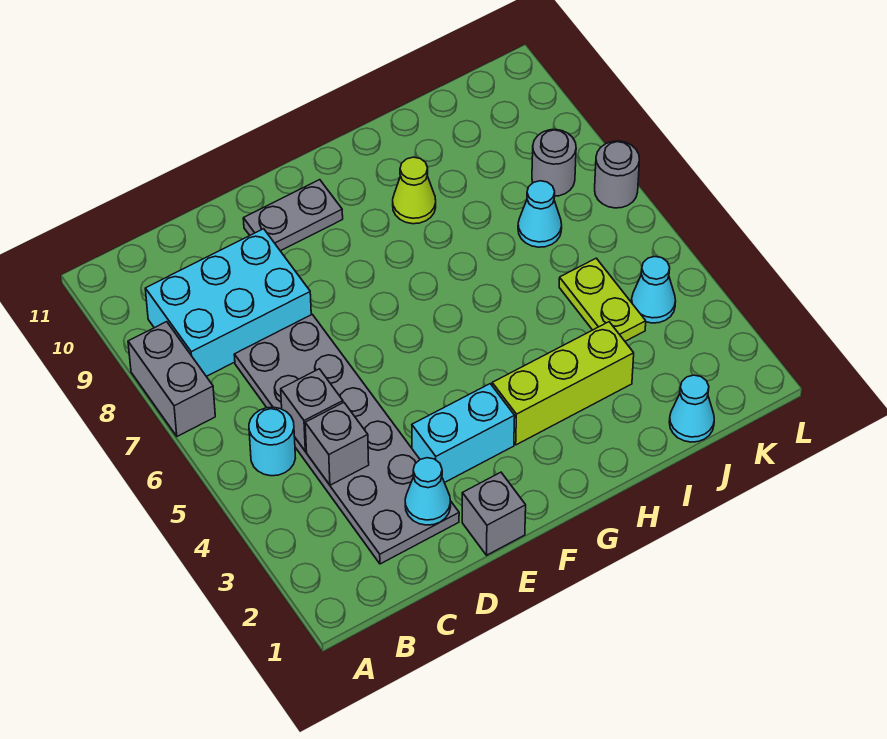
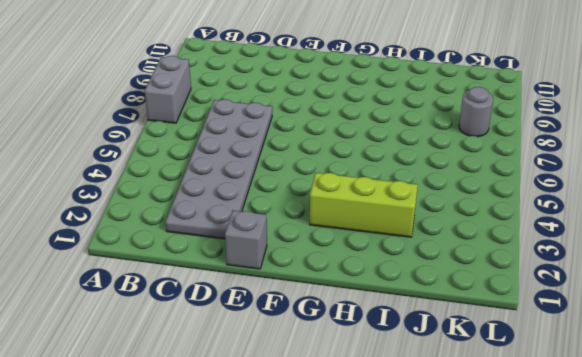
none -> cyan round brick B5 level 1
none -> cyan brick B8:D9 level 1
none -> cyan brick E3:F3 level 1

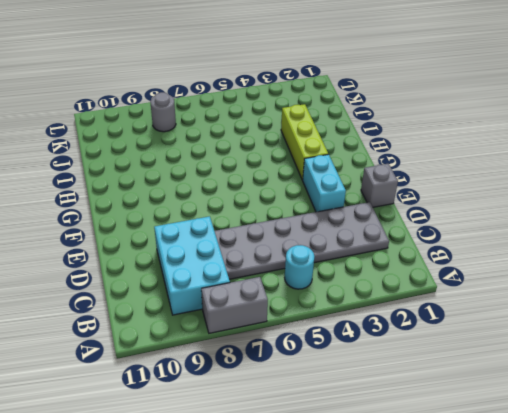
none -> grey plate E10:F10 level 1
none -> lime cone H9 level 1
none -> cyan cone J1 level 1

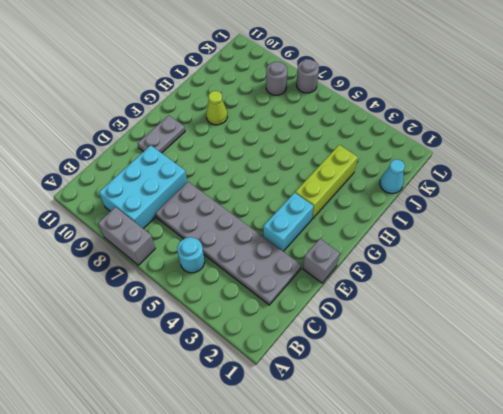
none -> lime plate J4:J5 level 1
none -> cyan cone J7 level 1
none -> cyan cone K4 level 1

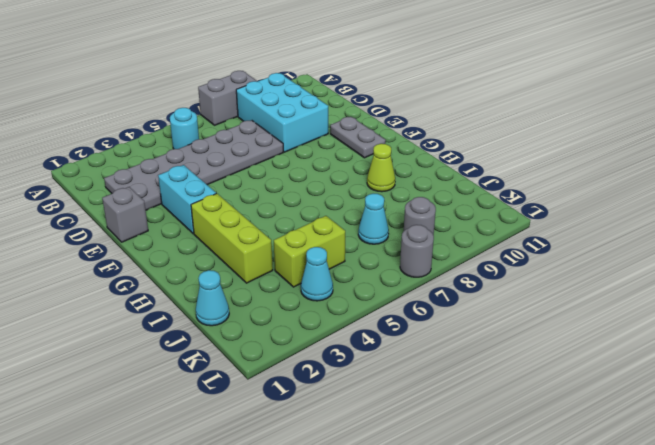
lime brick J4:J5 level 1 -> lime plate J4:J5 level 1
none -> grey brick C4 level 2
none -> grey brick C5 level 2
none -> cyan cone D2 level 2

